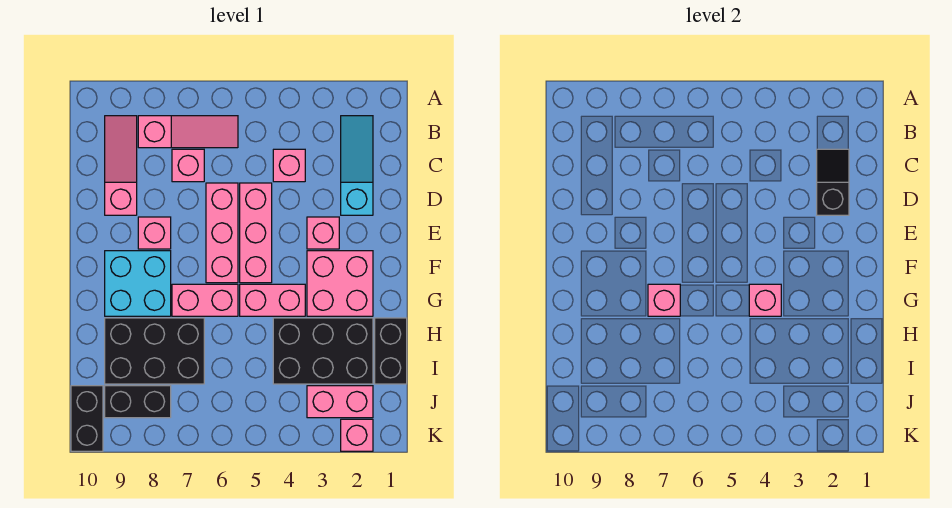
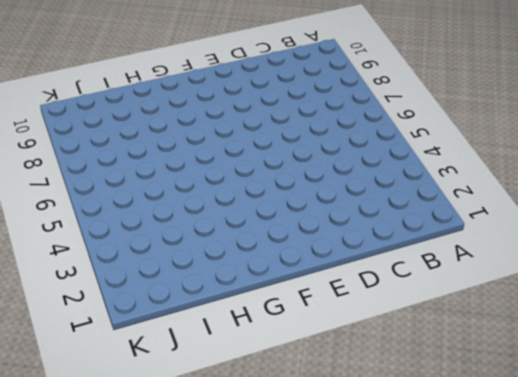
none -> cyan slope B2:D2 level 1 top D
none -> pink slope B6:B8 level 1 top 8
none -> pink slope B9:D9 level 1 top D

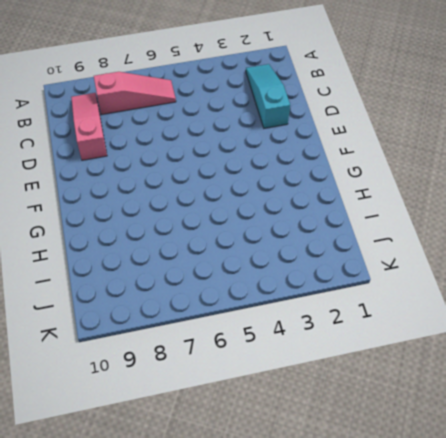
none -> pink brick C4 level 1
none -> pink brick C7 level 1
none -> pink brick D5:F5 level 1

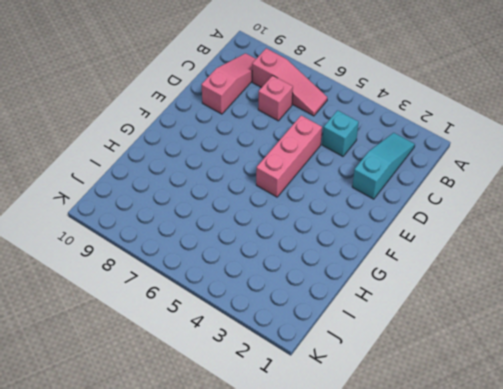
cyan brick C4 level 1 -> pink brick C4 level 1
none -> pink brick D6:F6 level 1
none -> pink brick E3 level 1
none -> pink brick E8 level 1

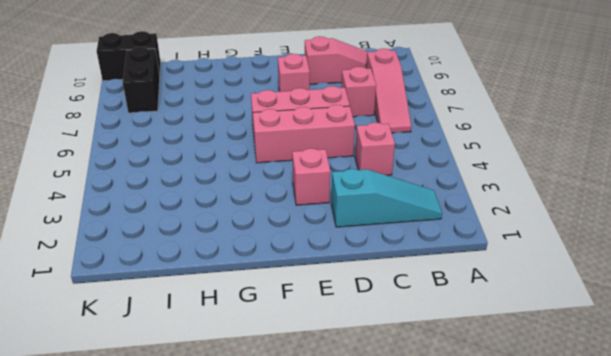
none -> pink brick F2:G3 level 1
none -> cyan brick F8:G9 level 1
none -> pink brick G4:G5 level 1

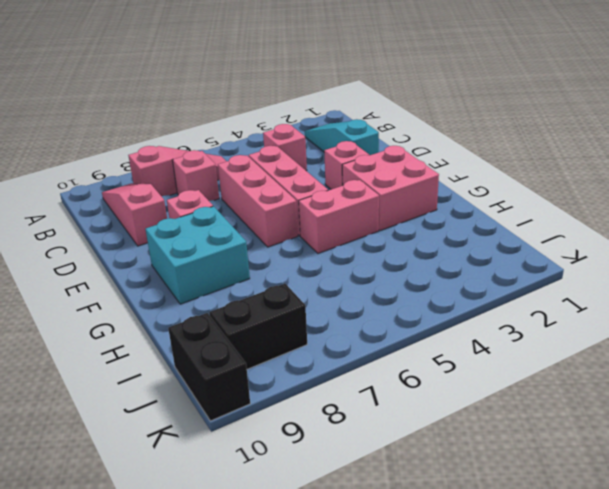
none -> pink brick G6:G7 level 1
none -> black brick H1:I1 level 1
none -> black brick H2:I4 level 1

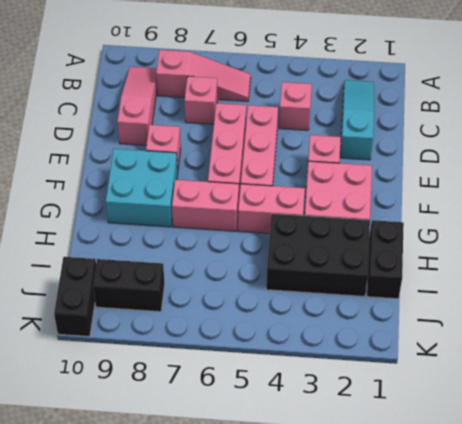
none -> black brick H7:I9 level 1
none -> pink brick J2:J3 level 1
none -> pink brick K2 level 1

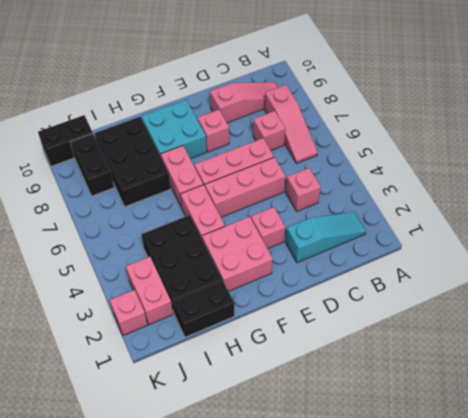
none -> black slope C2:D2 level 2 top D
none -> pink brick G4 level 2
none -> pink brick G7 level 2

